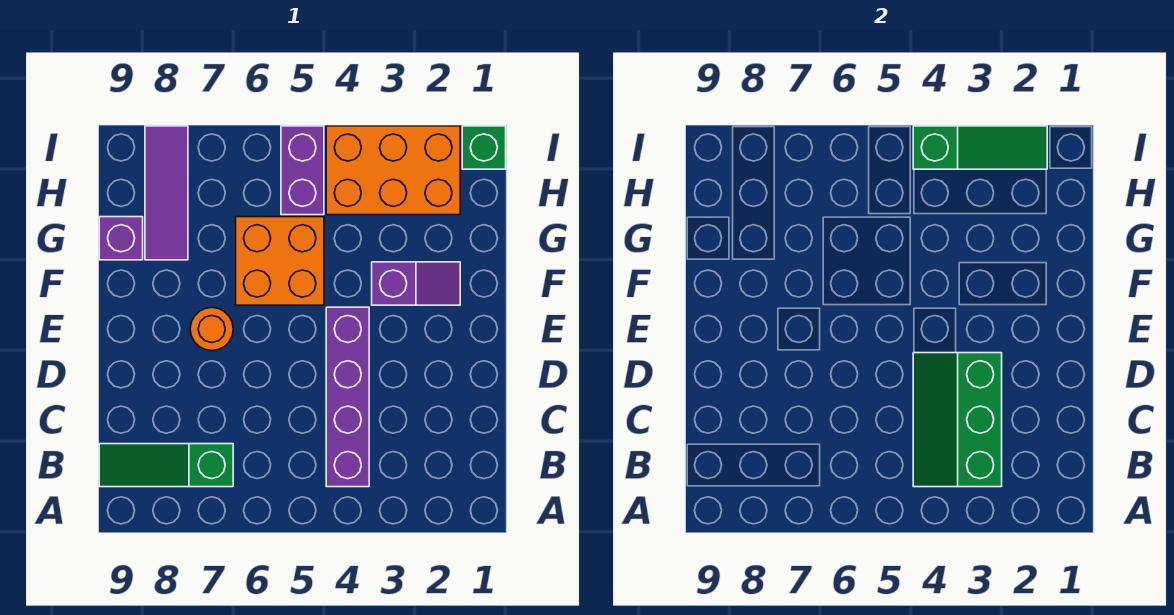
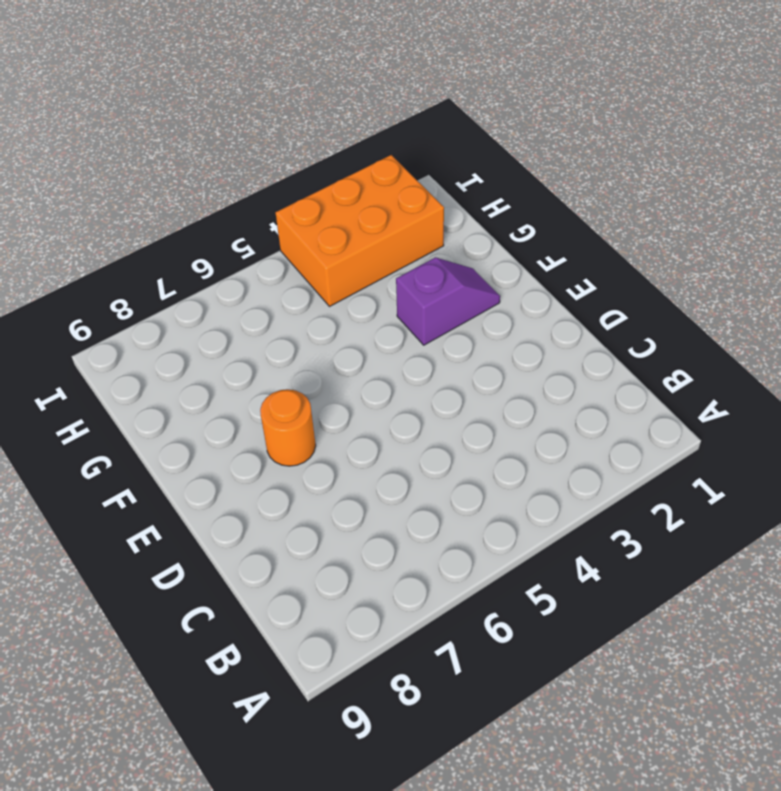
none -> purple brick B4:E4 level 1
none -> green slope B7:B9 level 1 top 7
none -> orange brick F5:G6 level 1

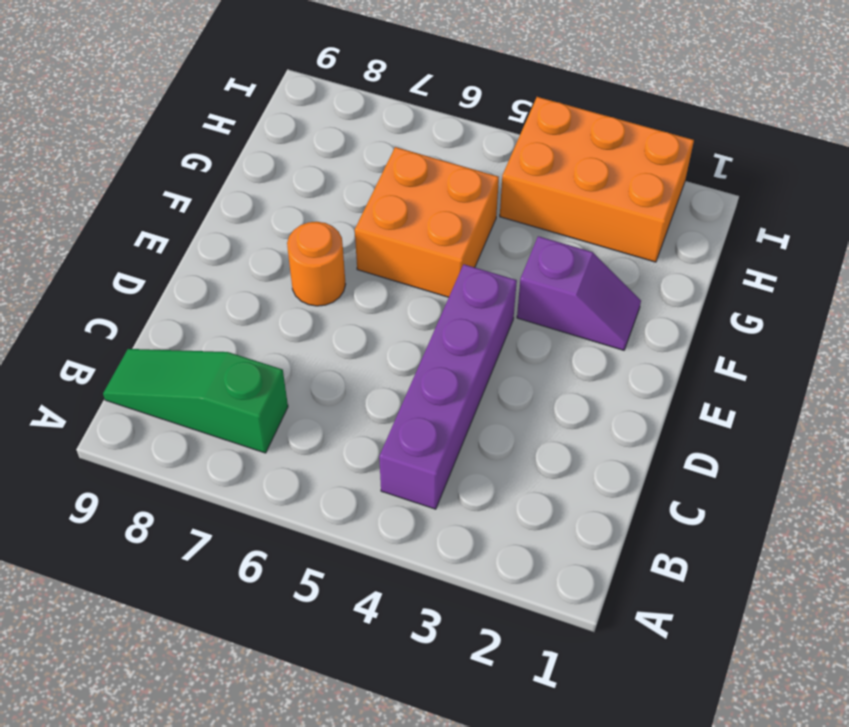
none -> purple tile G8:I8 level 1
none -> purple brick G9 level 1
none -> purple brick H5:I5 level 1

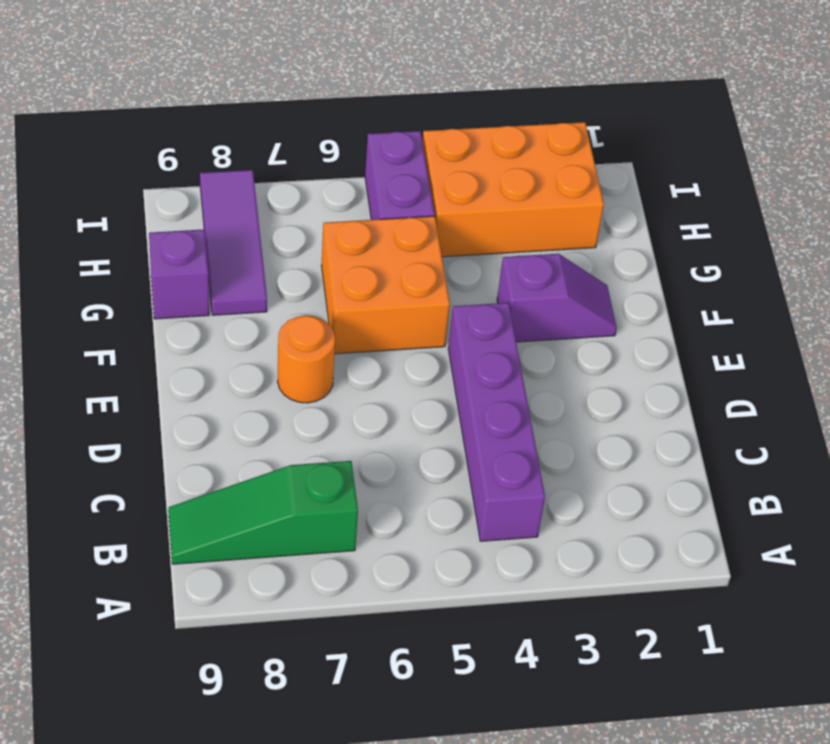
none -> green brick I1 level 1
none -> green slope B3:D4 level 2 top 3
none -> green slope I2:I4 level 2 top 4

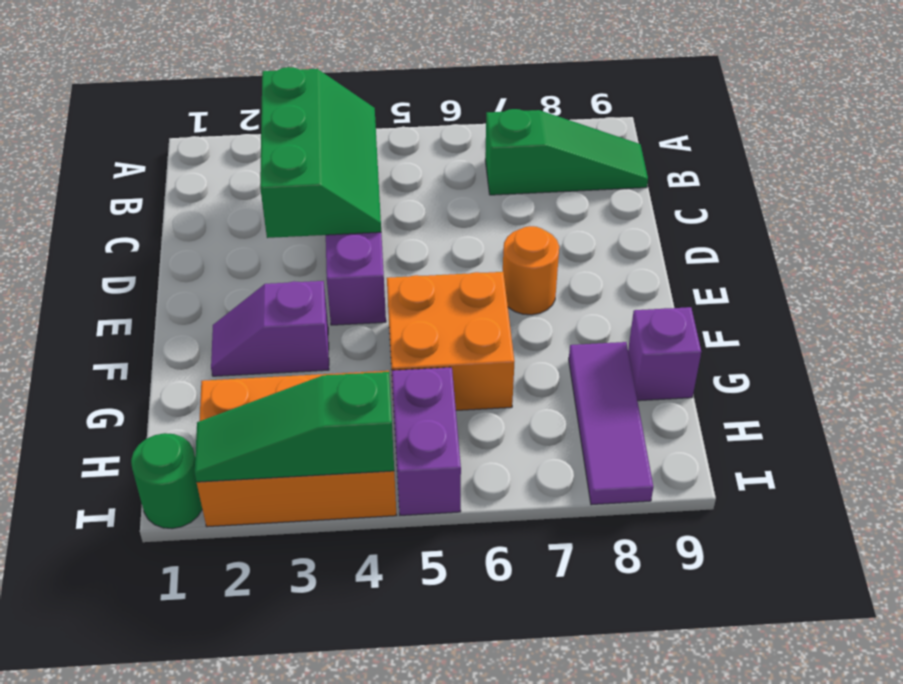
green round brick I1 level 1 -> green brick I1 level 1

